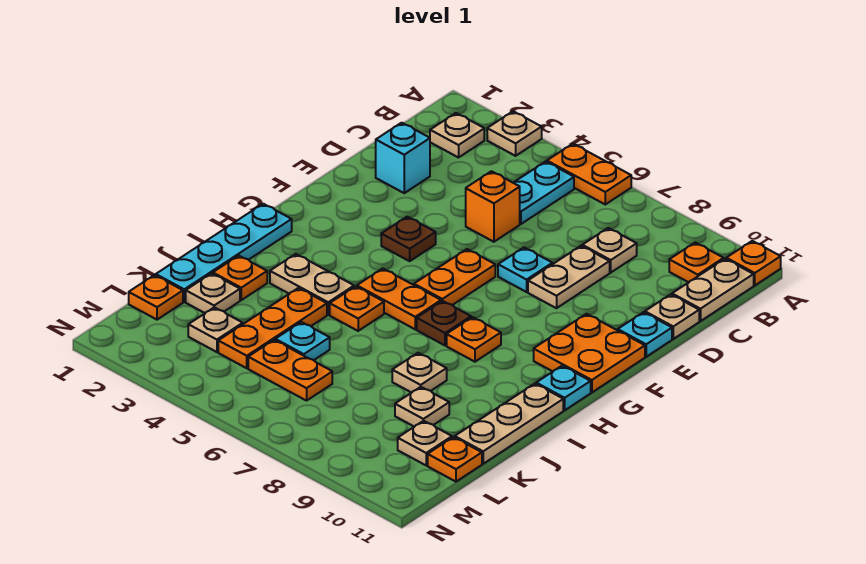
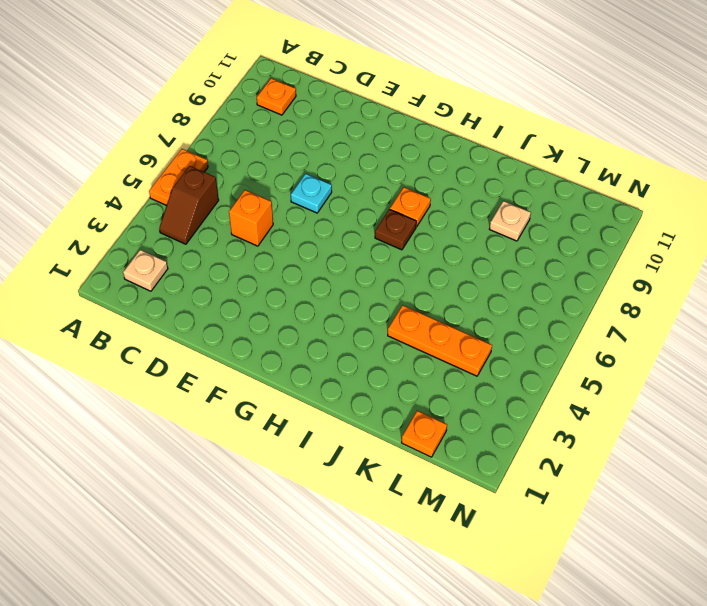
brown slope B4:B5 level 1 top 5 -> cyan plate B5:C5 level 1
none -> tan plate A3 level 1
none -> orange plate A11 level 1
none -> tan plate B11:C11 level 1
none -> tan plate C8 level 1

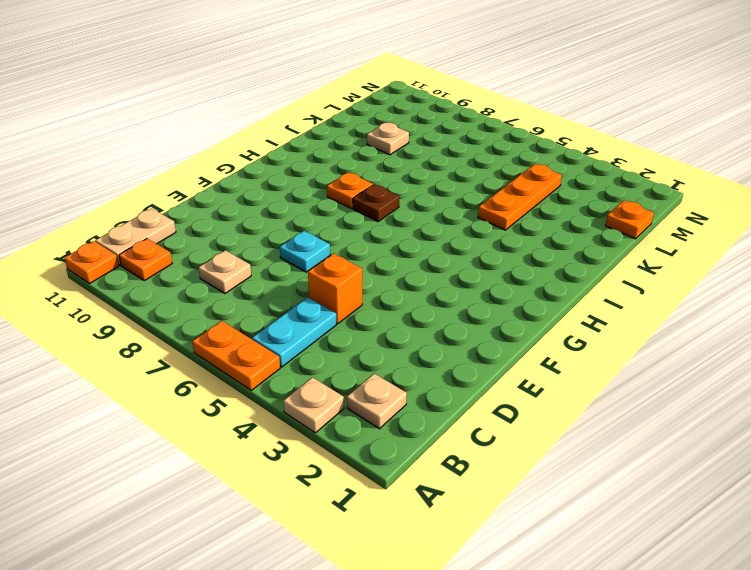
none -> cyan brick D2 level 1
none -> tan plate D8:E8 level 1
none -> tan plate D11 level 1
none -> cyan plate E11 level 1

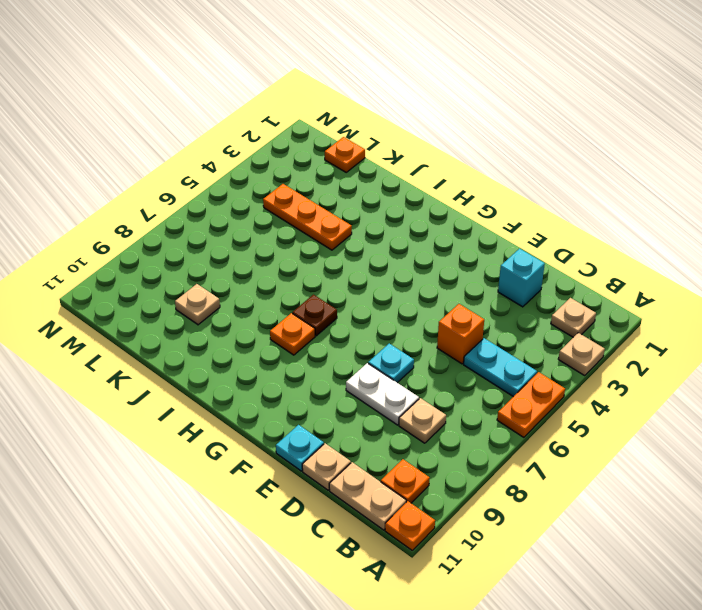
white plate D8:E8 level 1 -> tan plate D8:E8 level 1
none -> brown plate F4 level 1
none -> orange plate F6:G6 level 1
none -> orange plate F10:G11 level 1
none -> cyan plate H1:K1 level 1

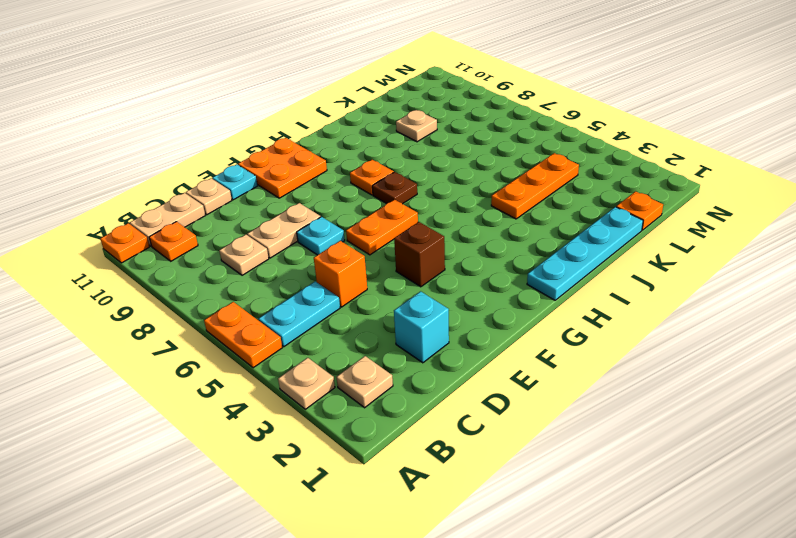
brown brick F4 level 1 -> brown plate F4 level 1
none -> orange plate H5:H6 level 1
none -> cyan plate H11 level 1
none -> tan plate I3:I4 level 1
none -> orange plate I5 level 1

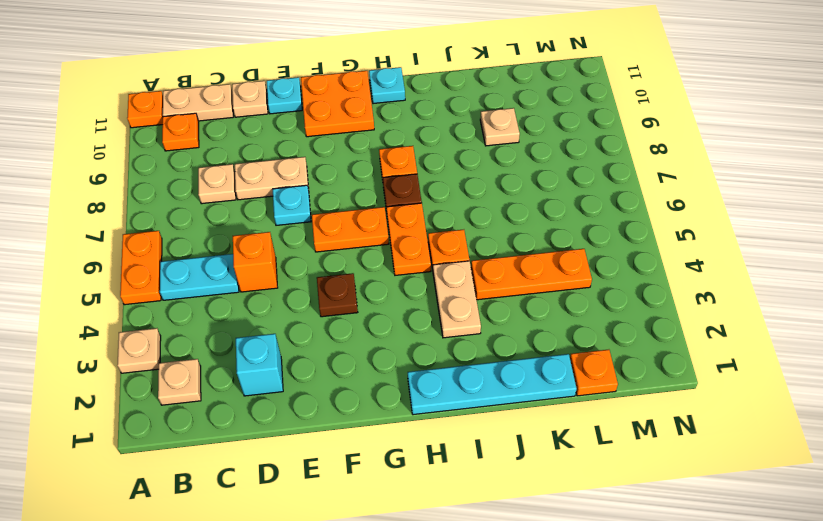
none -> tan plate I11:K11 level 1
none -> orange plate J2 level 1
none -> tan plate J8 level 1
none -> tan plate K2 level 1

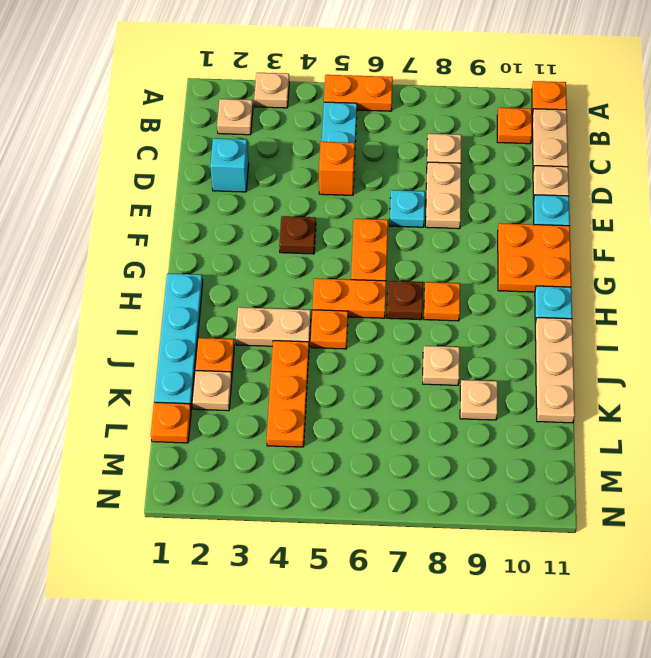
none -> cyan plate K5 level 1
none -> tan plate L3 level 1
none -> orange plate L5:L6 level 1
none -> tan plate L10 level 1

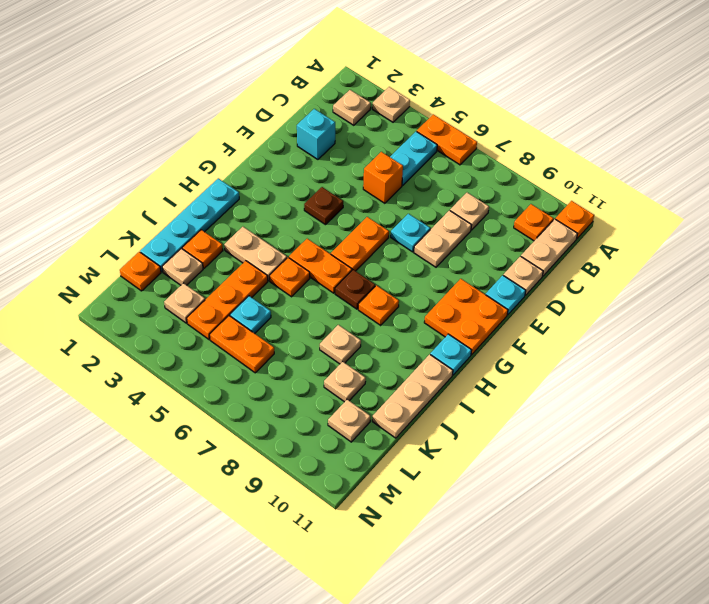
none -> orange plate L11 level 1

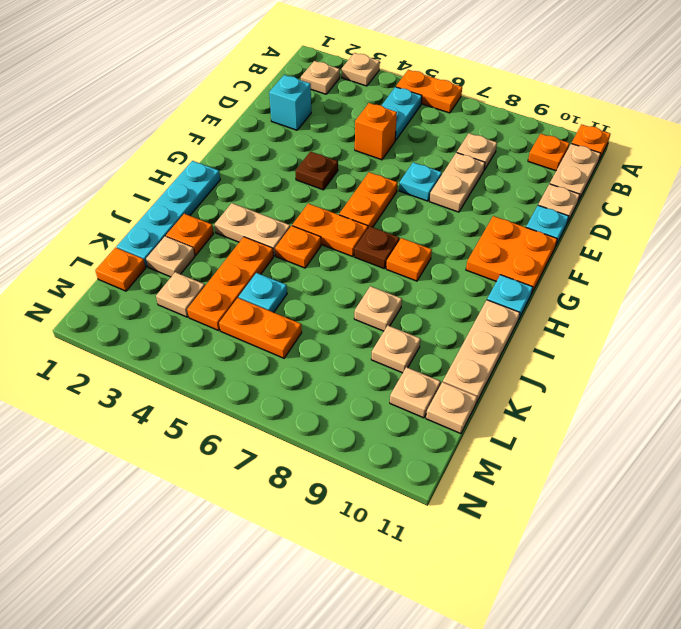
tan plate L11 level 1 -> orange plate L11 level 1

